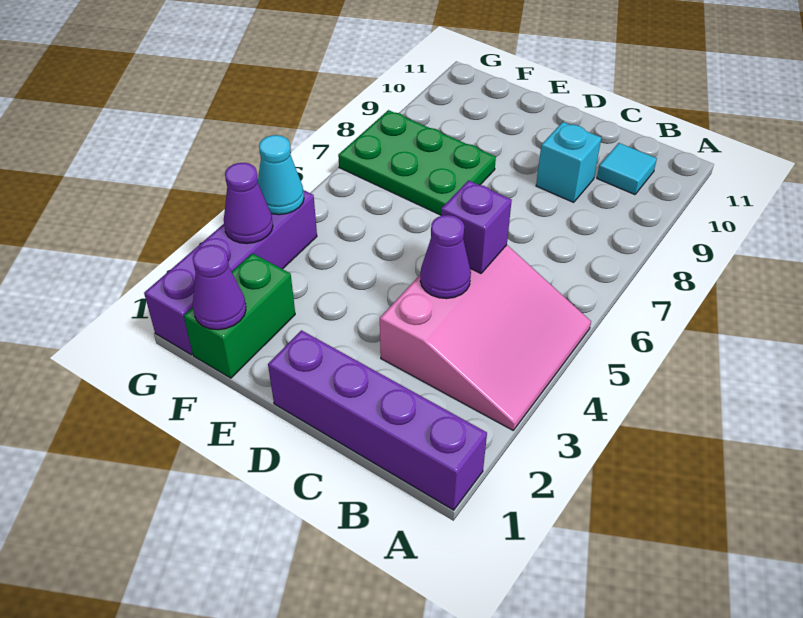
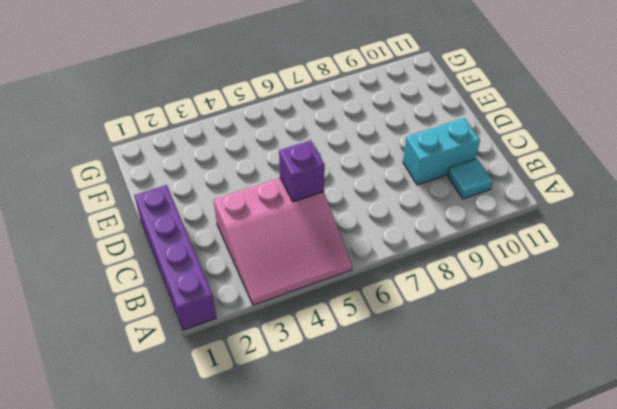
cyan brick C9:C10 level 1 -> cyan brick C9 level 1
none -> green plate E7:G8 level 1
none -> green brick F1:F2 level 1
none -> purple brick G1:G4 level 1

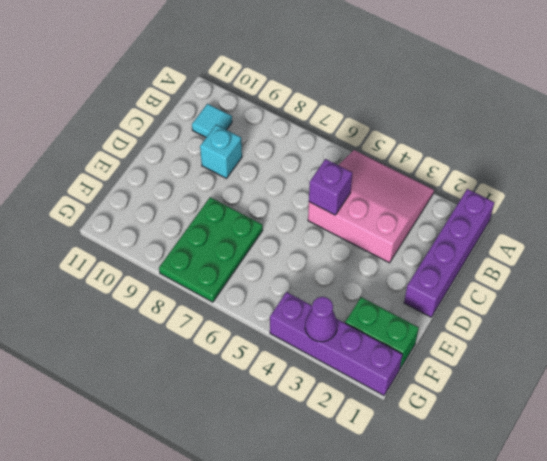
none -> purple cone C4 level 2
none -> purple cone F1 level 2
none -> cyan cone G4 level 2

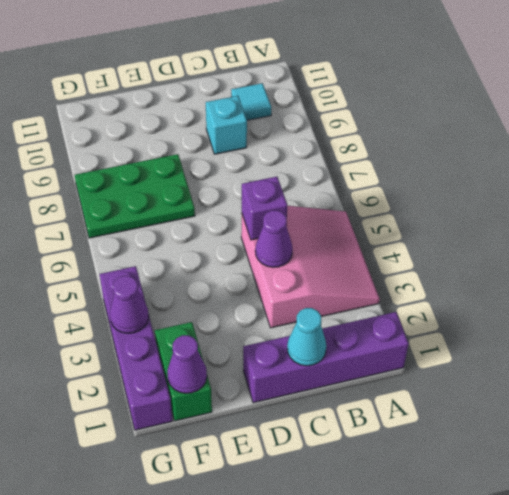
cyan cone C1 level 2 -> cyan cone G4 level 2

